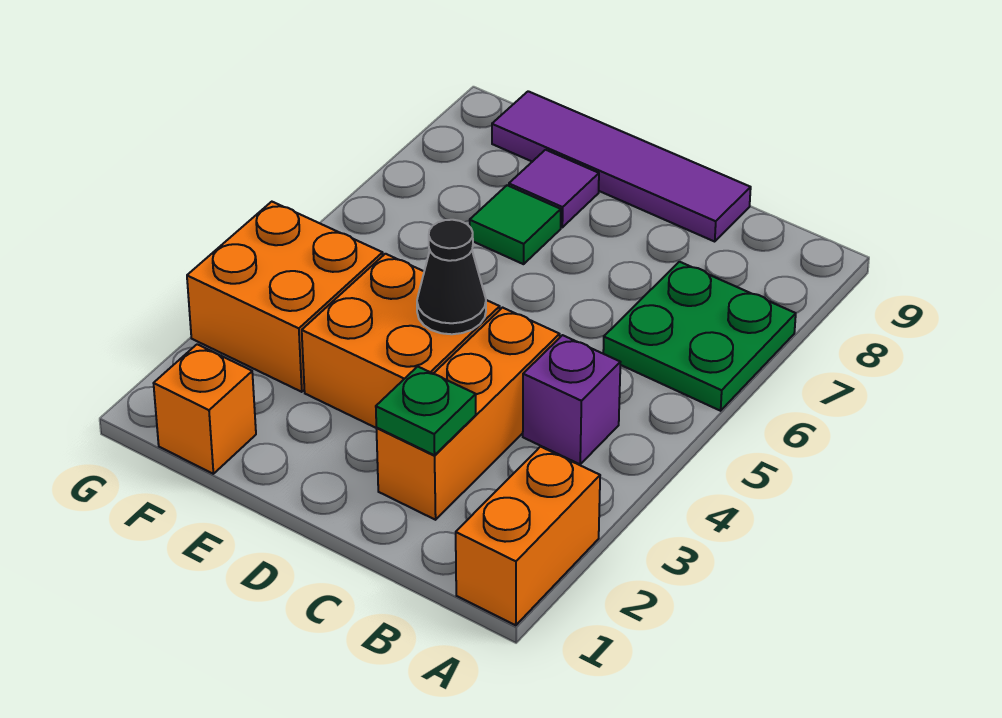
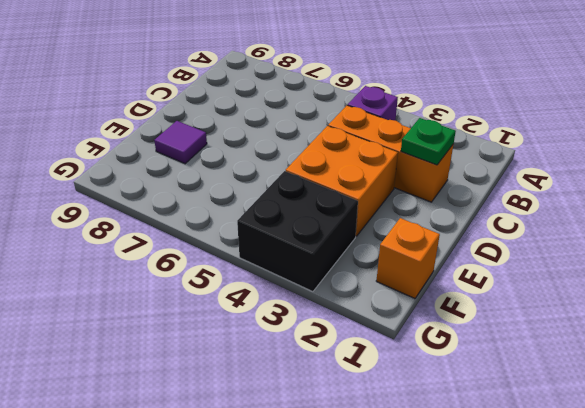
black brick F3:G4 level 1 -> orange brick F3:G4 level 1
none -> orange brick A1:A2 level 1
none -> green plate A6:B7 level 1
none -> purple tile C9:F9 level 1

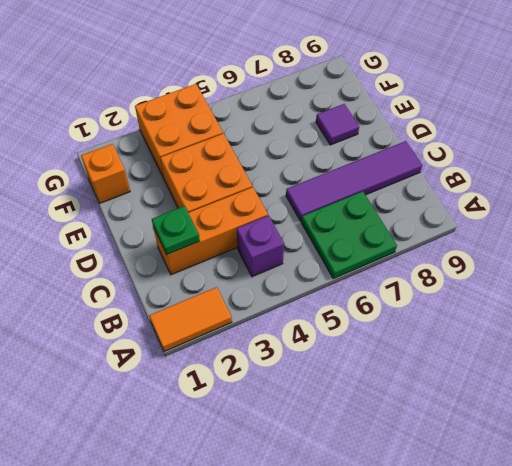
orange tile A1:A2 level 1 -> orange brick A1:A2 level 1
purple tile C6:C9 level 1 -> purple tile C9:F9 level 1
none -> green tile E7 level 1
none -> black cone D4 level 2

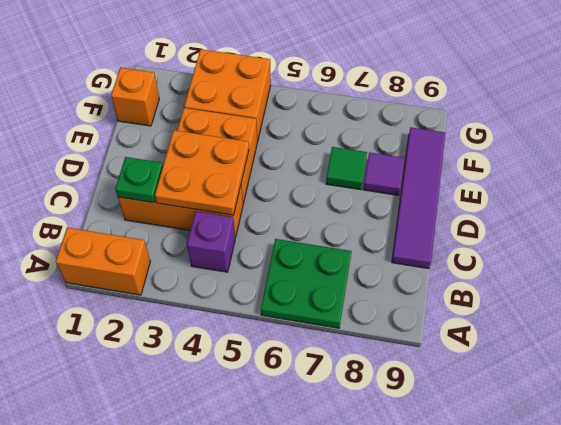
orange plate C3:D4 level 2 -> black cone D4 level 2

